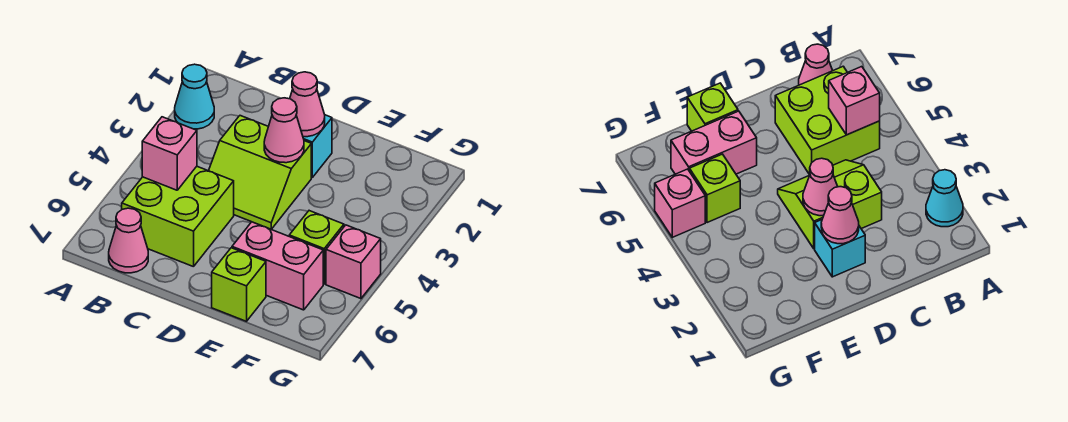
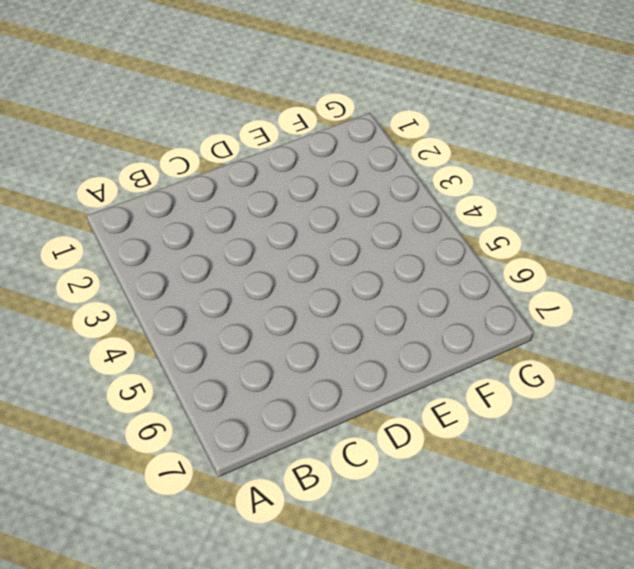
none -> cyan cone A2 level 1
none -> lime brick B5:C6 level 1
none -> pink cone B7 level 1

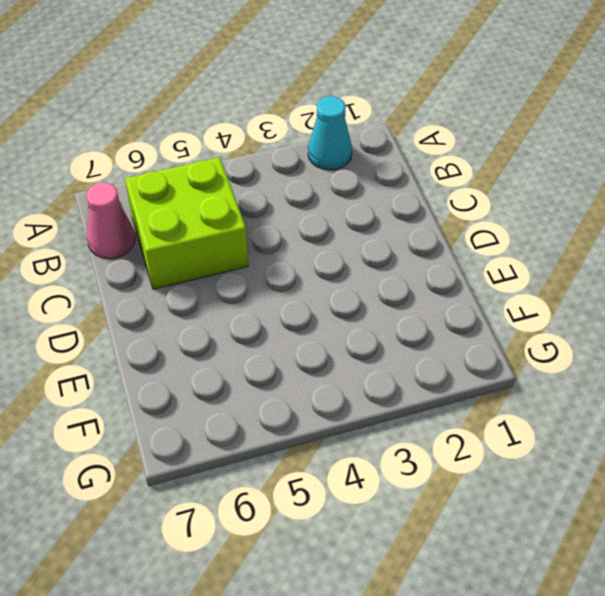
none -> lime slope C3:D4 level 1 top 3
none -> cyan brick D2 level 1
none -> pink brick E6:F6 level 1

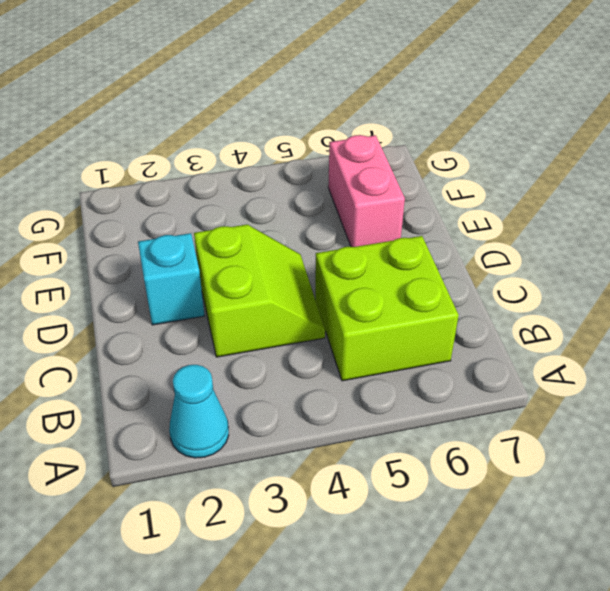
none -> pink cone B7 level 1
none -> lime brick E7 level 1
none -> lime brick F5 level 1

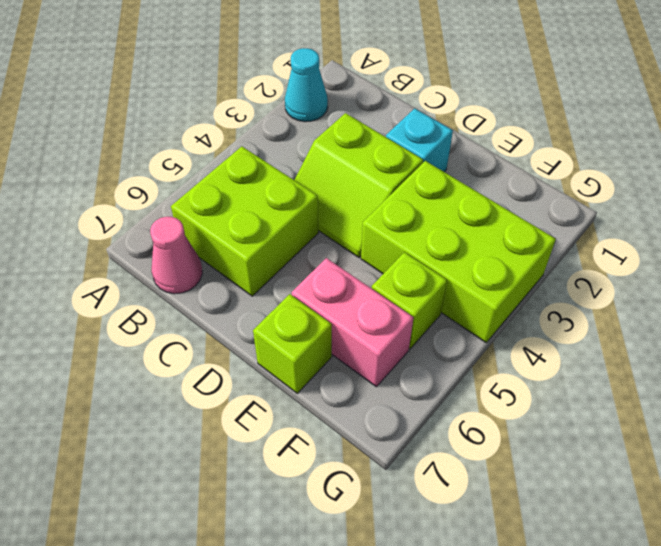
lime brick E3:G4 level 1 -> none
none -> pink brick G5 level 1
none -> pink brick B5 level 2
none -> pink cone D2 level 2

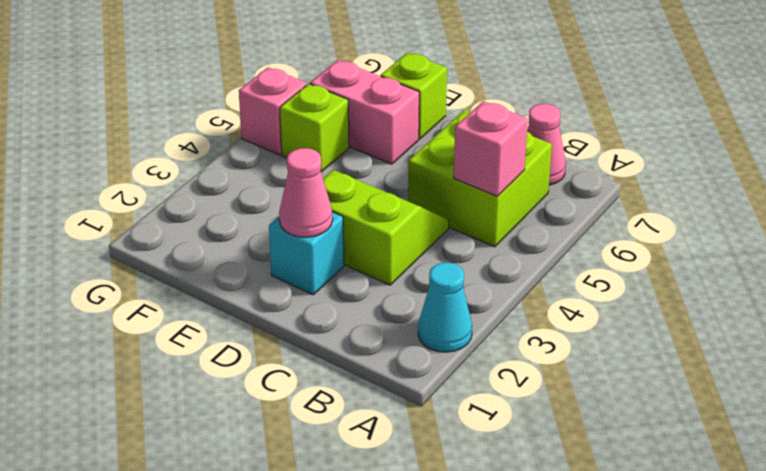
none -> pink cone D3 level 2

